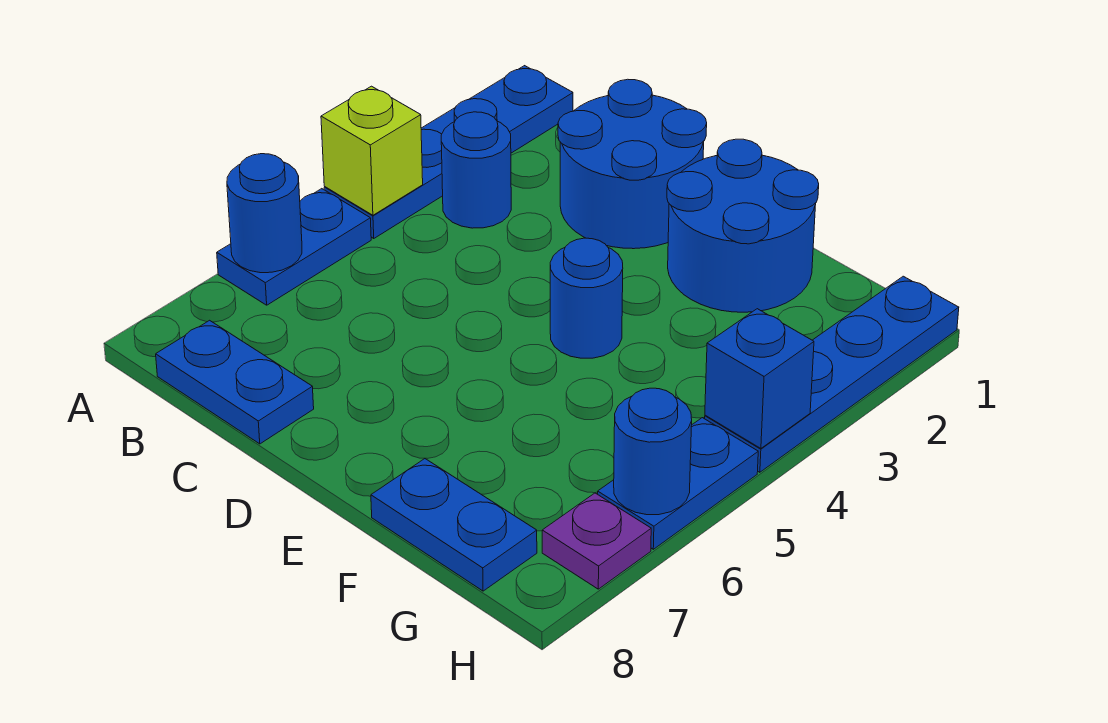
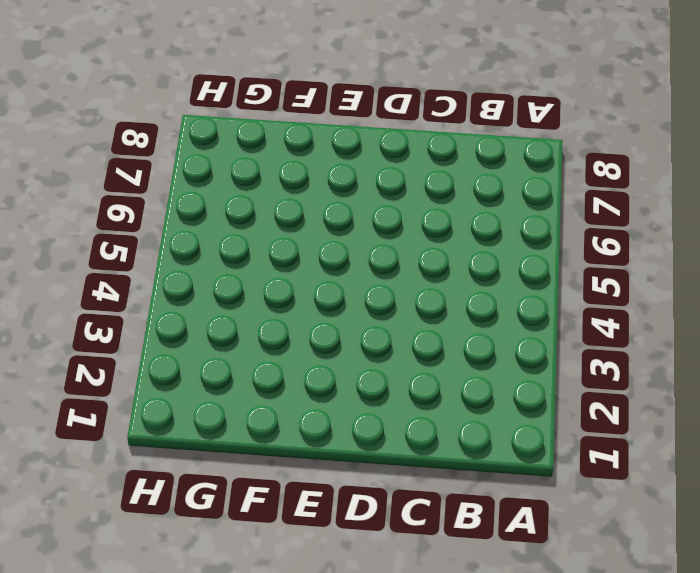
none -> blue plate A1:A4 level 1
none -> blue plate A5:A6 level 1
none -> blue round brick B3 level 1

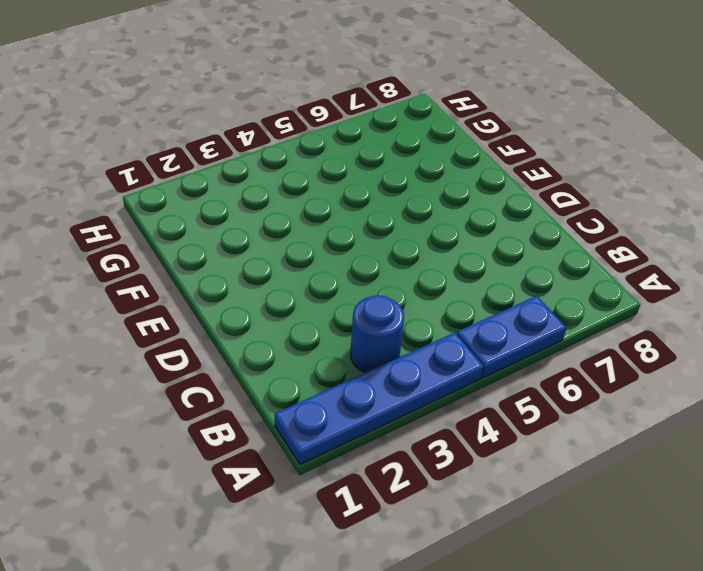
none -> blue plate B8:C8 level 1
none -> blue round brick C1:D2 level 1
none -> blue round brick E1:F2 level 1

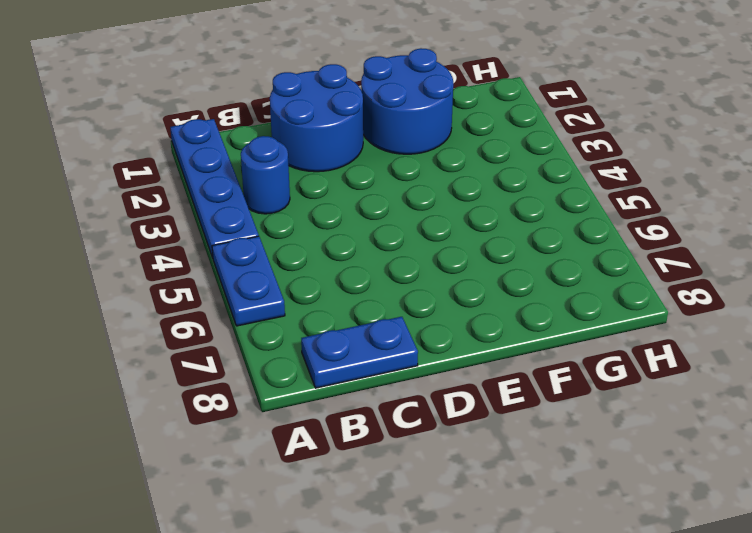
none -> blue round brick E4 level 1
none -> blue plate F8:G8 level 1
none -> blue plate H1:H4 level 1

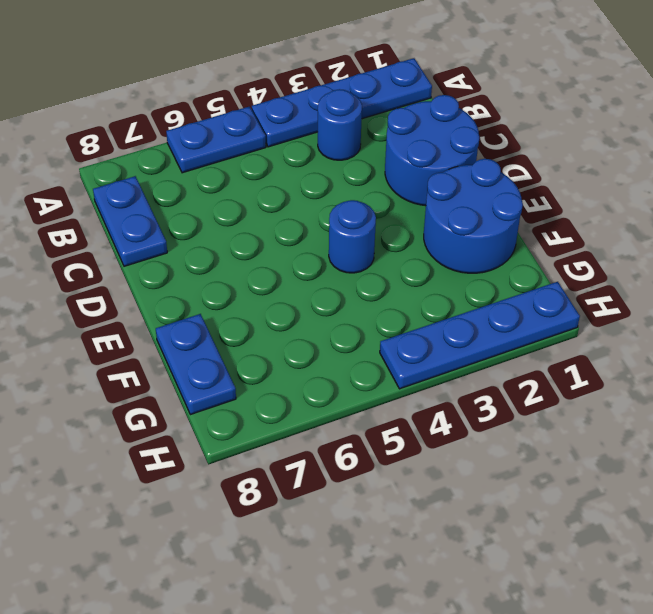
none -> blue plate H5:H6 level 1
none -> purple plate H7 level 1
none -> lime brick A4 level 2

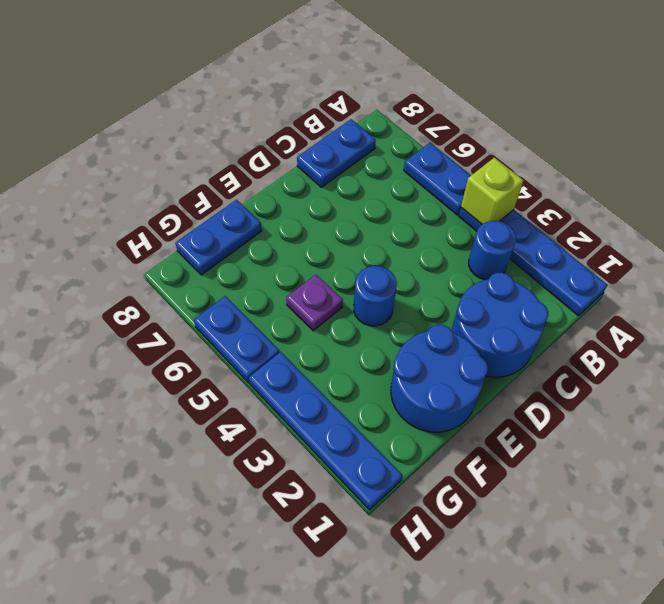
purple plate F5 level 1 -> purple plate H7 level 1
none -> blue round brick A6 level 2
none -> blue brick H4 level 2
none -> blue round brick H6 level 2

